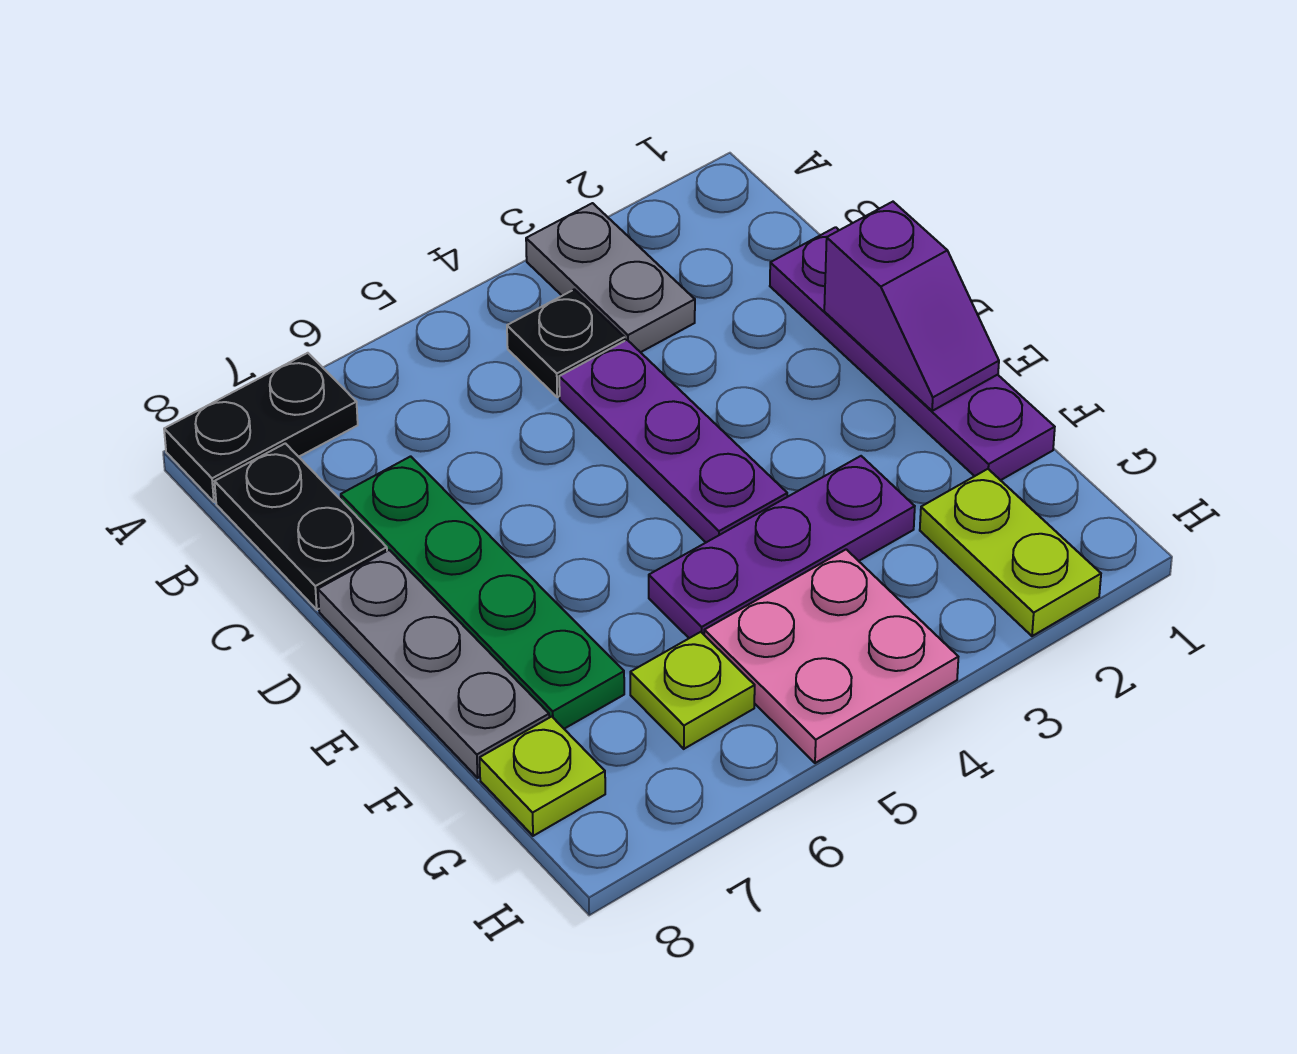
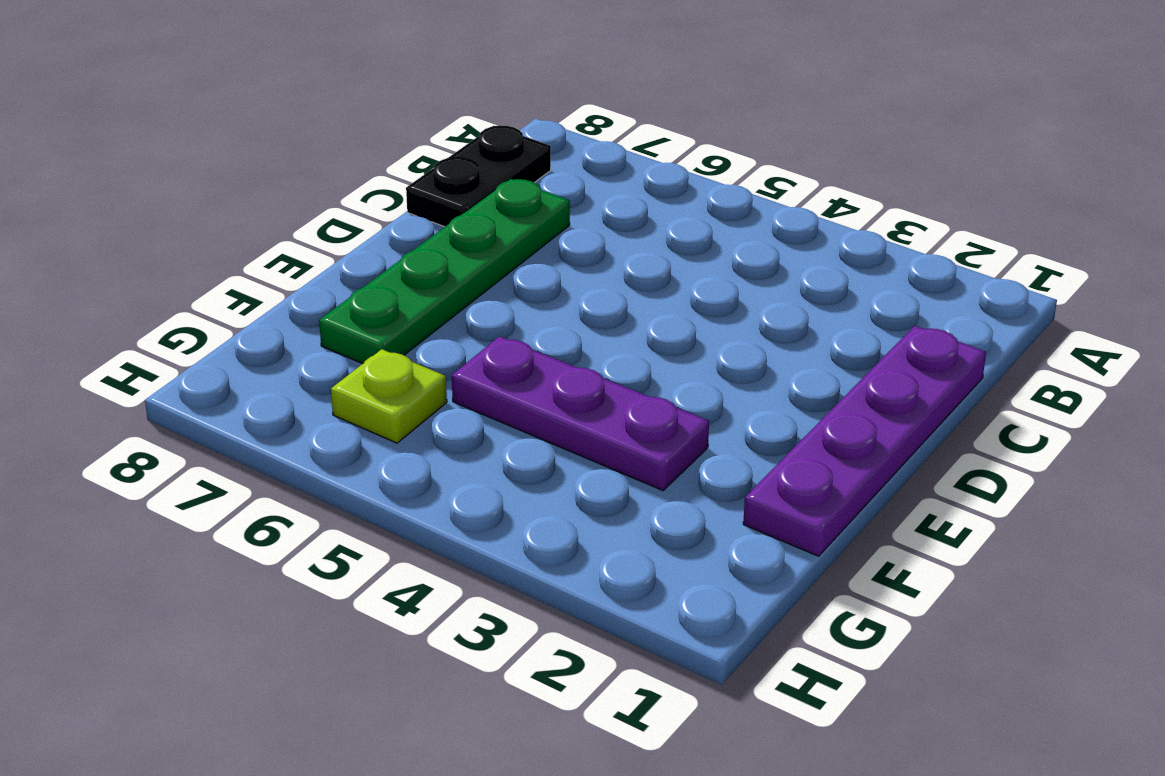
none -> grey plate A3:B3 level 1
none -> black plate A7:A8 level 1
none -> black plate B4 level 1

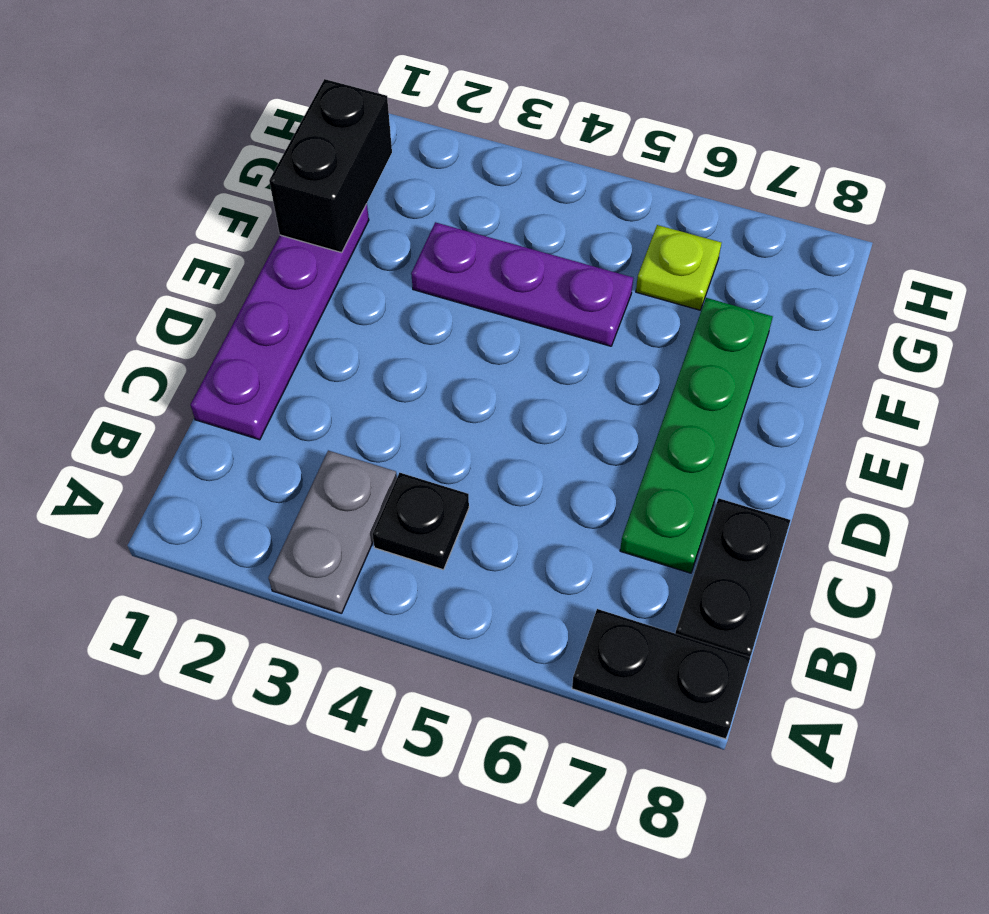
black brick F1:G1 level 2 -> none
none -> purple plate C4:E4 level 1
none -> grey plate D8:F8 level 1
none -> lime plate G2:H2 level 1

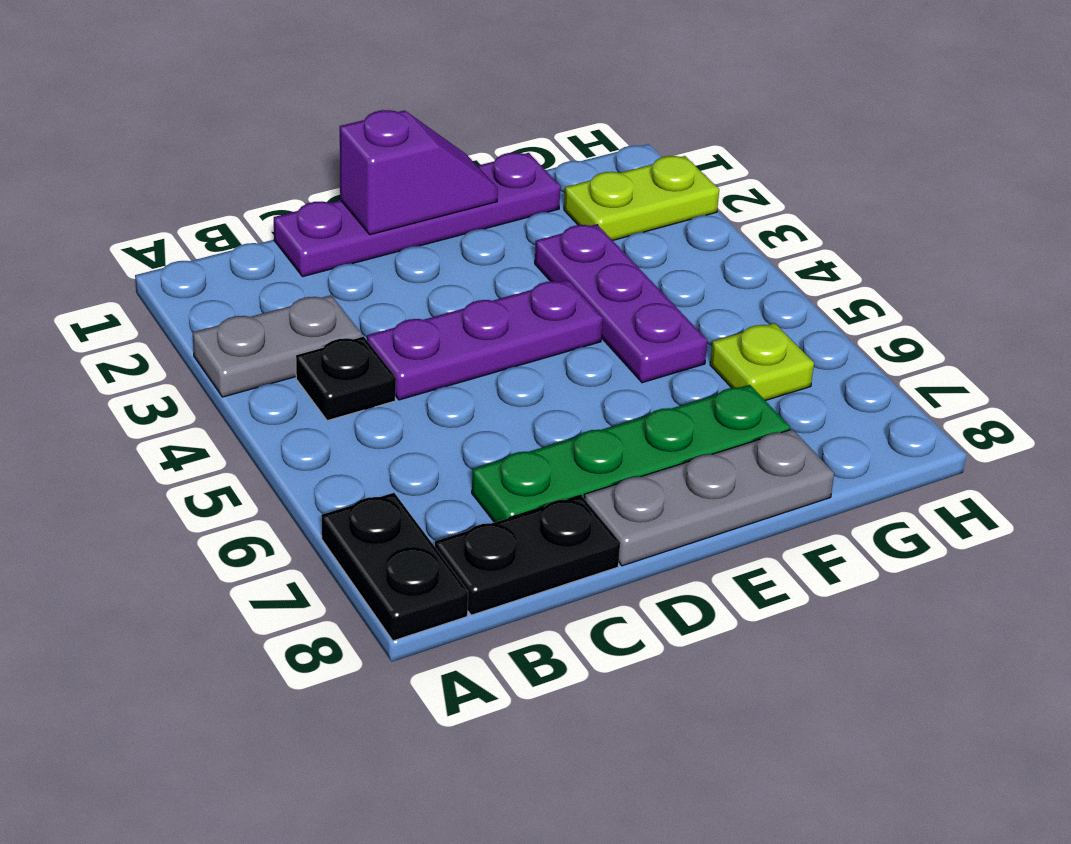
none -> pink plate G4:H5 level 1
none -> lime plate G8 level 1

